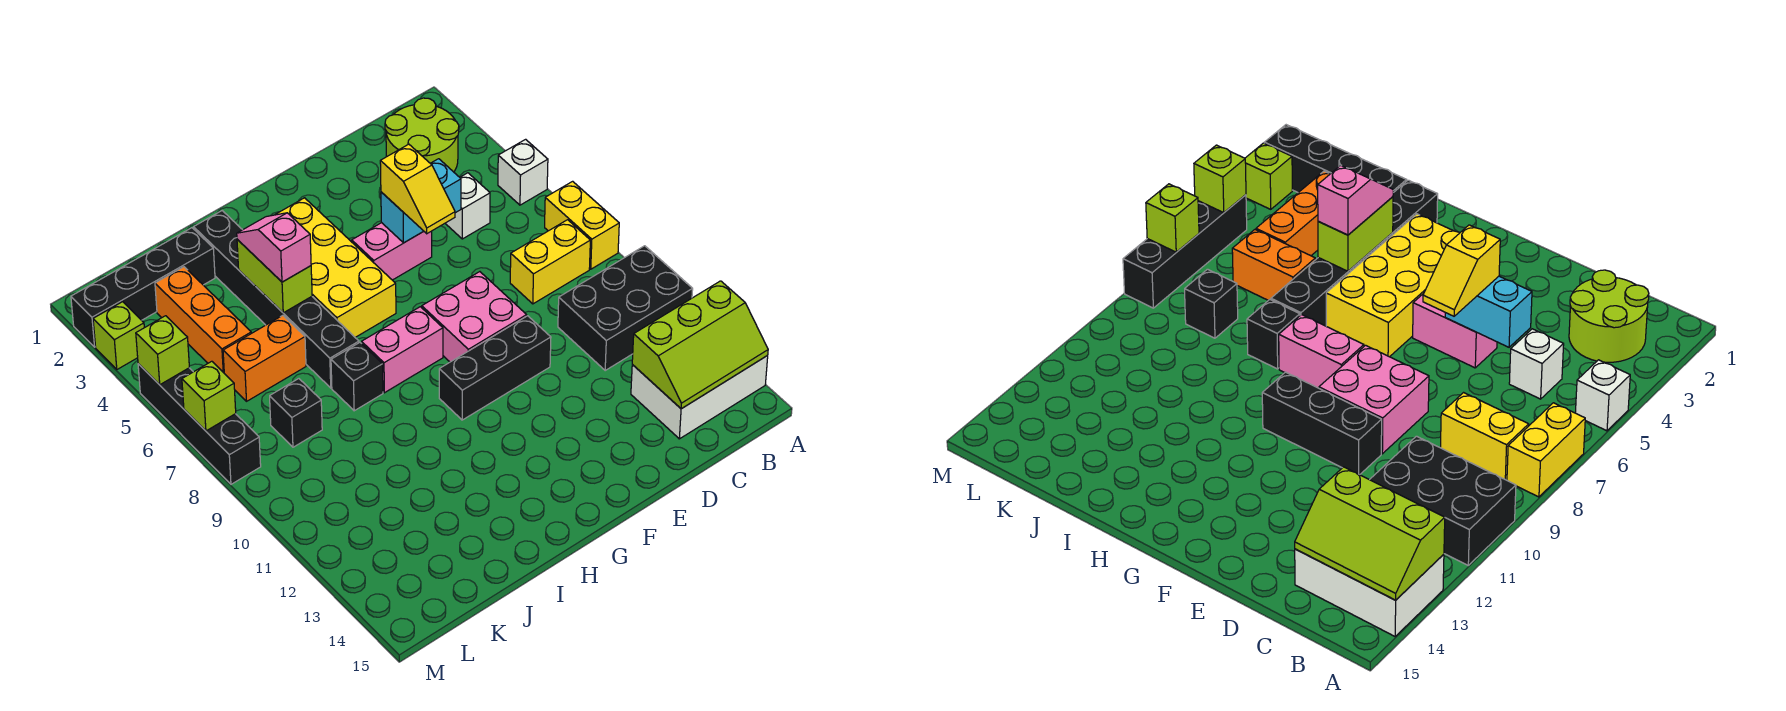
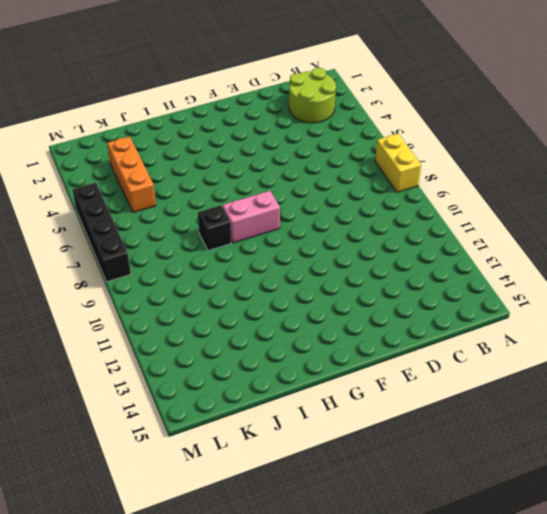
none -> white brick A5 level 1
none -> black brick A10:C11 level 1
none -> white brick A13:C14 level 1

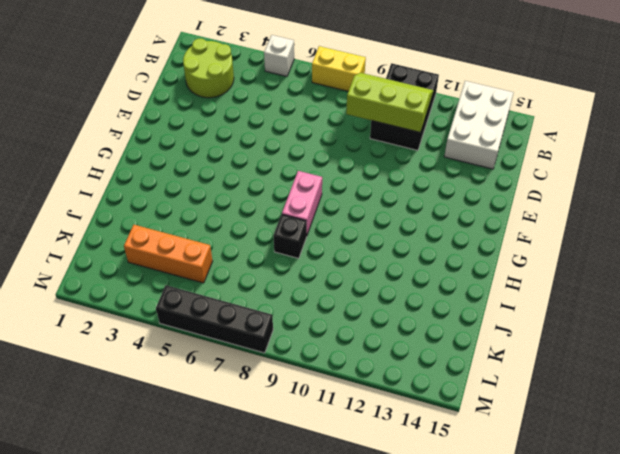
lime slope B9:C11 level 2 top C -> lime slope A13:C14 level 2 top 13
none -> yellow brick B8:C8 level 1
none -> white brick C5 level 1
none -> pink brick E5:F5 level 1

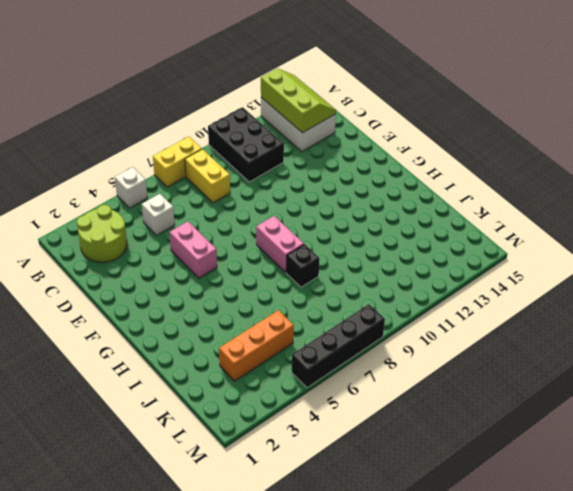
none -> pink brick E8:F9 level 1
none -> black brick E10:G10 level 1
none -> yellow brick G3:H6 level 1

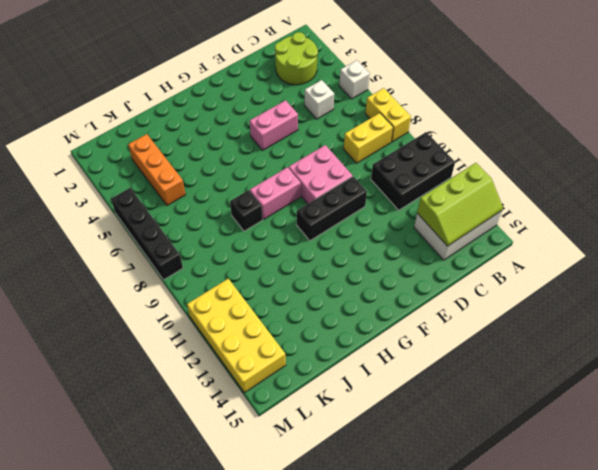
yellow brick L11:M14 level 1 -> yellow brick G3:H6 level 1
none -> black brick I2:I7 level 1
none -> black brick J2:M2 level 1
none -> orange brick J6:K6 level 1

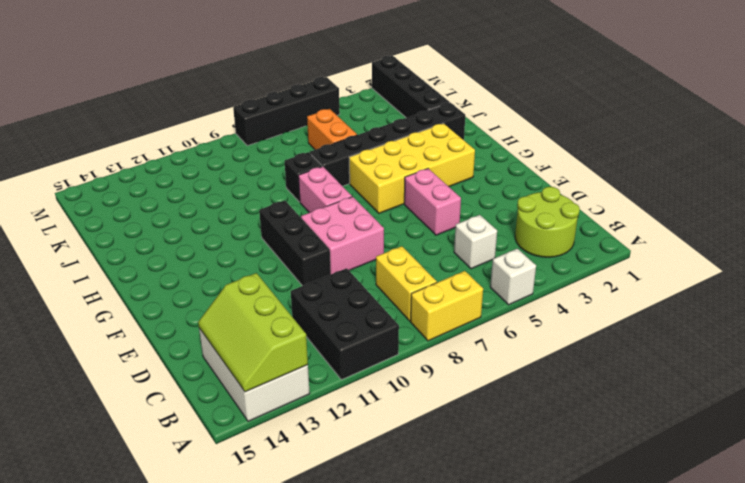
none -> orange brick K3:K5 level 1
none -> black brick K8 level 1
none -> lime brick M3 level 1

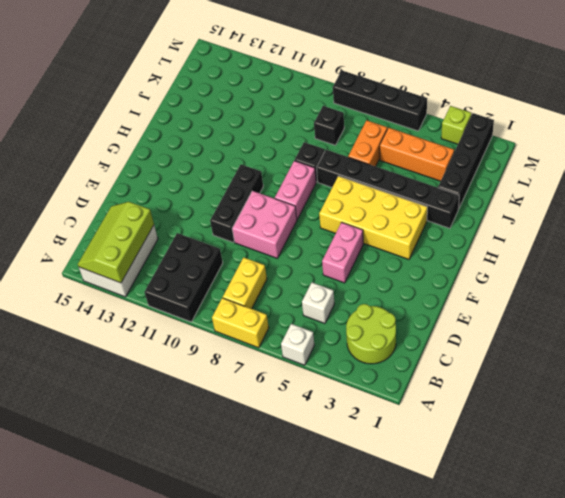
none -> cyan brick D5:E5 level 2
none -> lime brick I4:I5 level 2
none -> lime brick M5 level 2

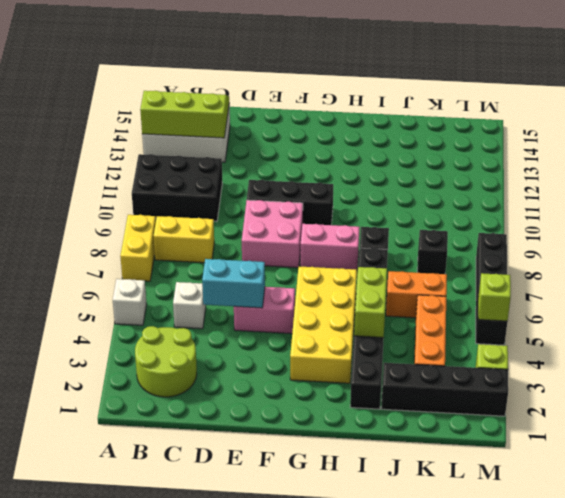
none -> lime brick M7 level 2
none -> yellow slope E5:E6 level 3 top 5
none -> pink slope I4:I5 level 3 top 5

